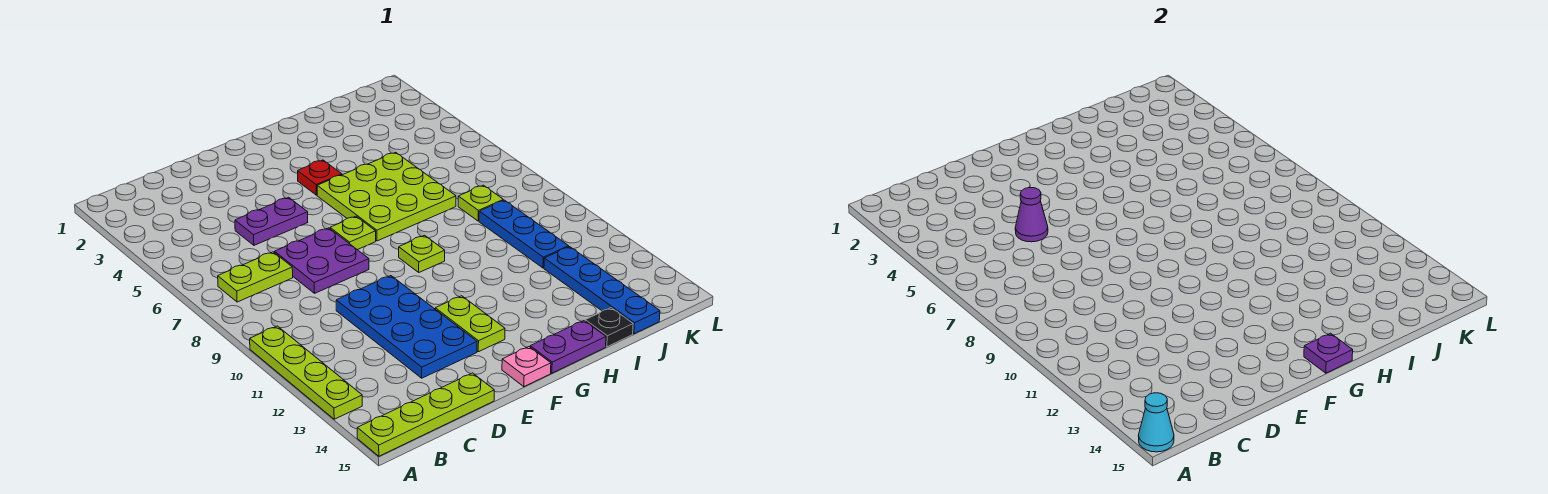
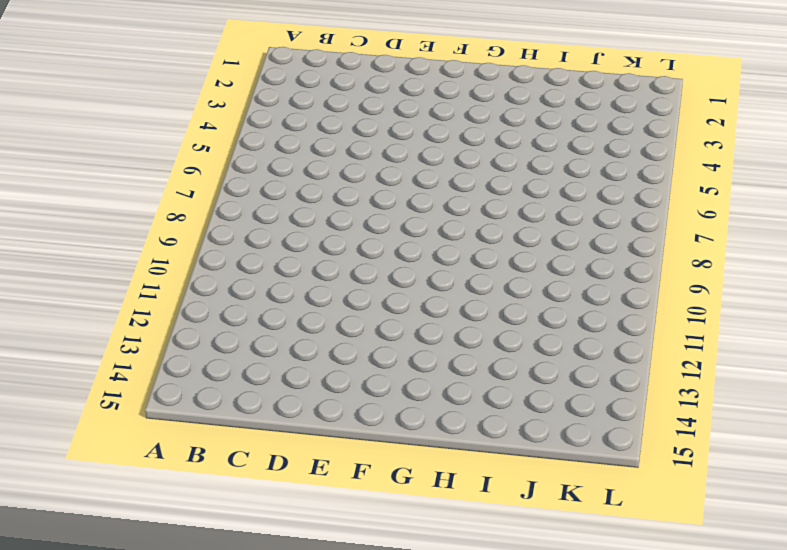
none -> lime plate A10:A13 level 1
none -> lime plate A15:D15 level 1
none -> lime plate B7:C7 level 1

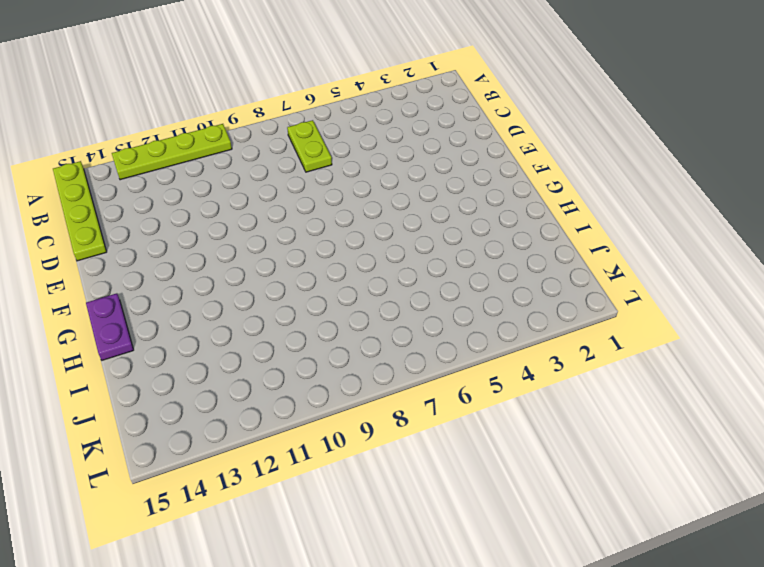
none -> purple plate D5:E5 level 1
none -> purple plate D7:E8 level 1
none -> blue plate D10:E13 level 1

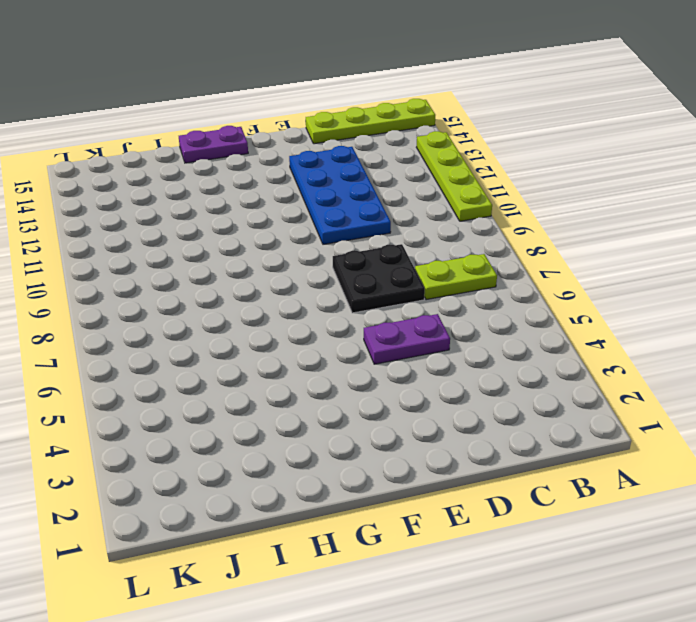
black plate D7:E8 level 1 -> purple plate D7:E8 level 1
none -> lime plate F7 level 1
none -> lime plate F12:F13 level 1
none -> pink plate F15 level 1

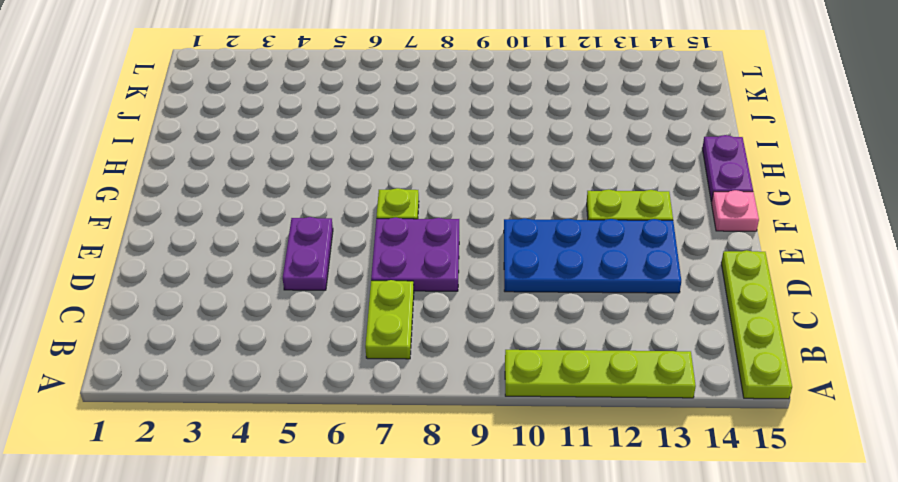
none -> red plate G4 level 1
none -> lime plate G5:I7 level 1
none -> lime plate G9 level 1

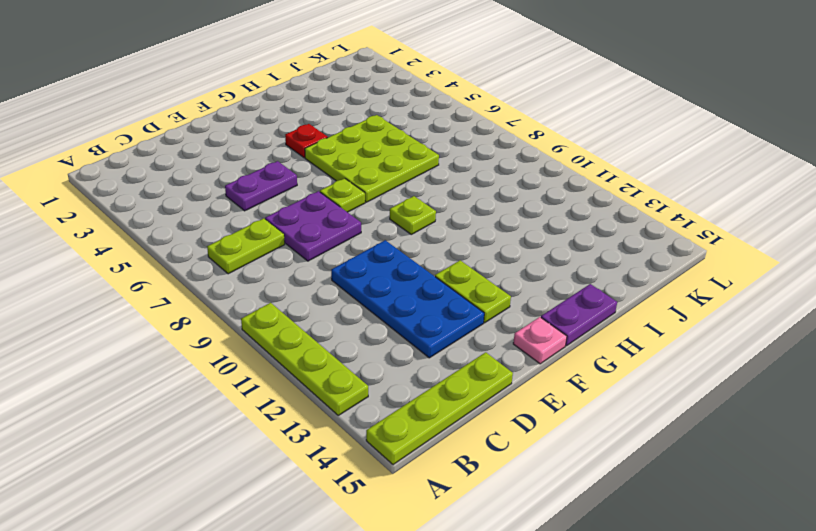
none -> black plate I15 level 1
none -> lime plate J8 level 1
none -> blue plate J9:J11 level 1

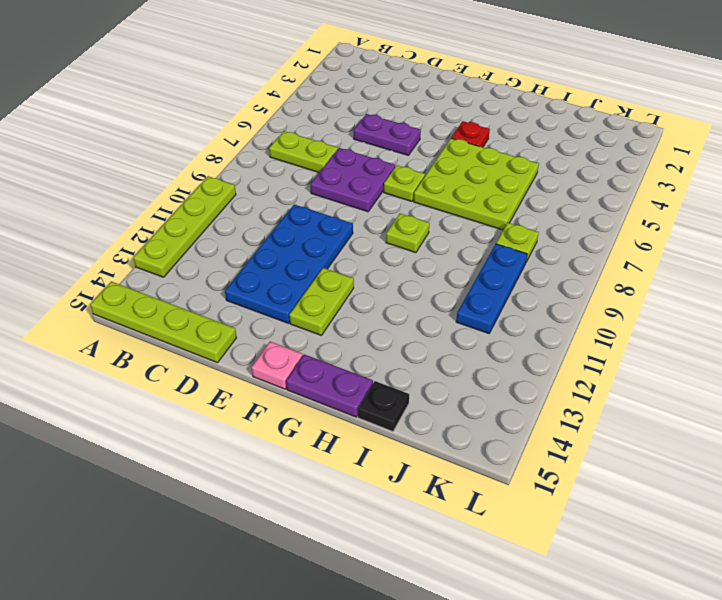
none -> blue plate J12:J15 level 1
none -> cyan cone A15 level 2
none -> purple cone D5 level 2

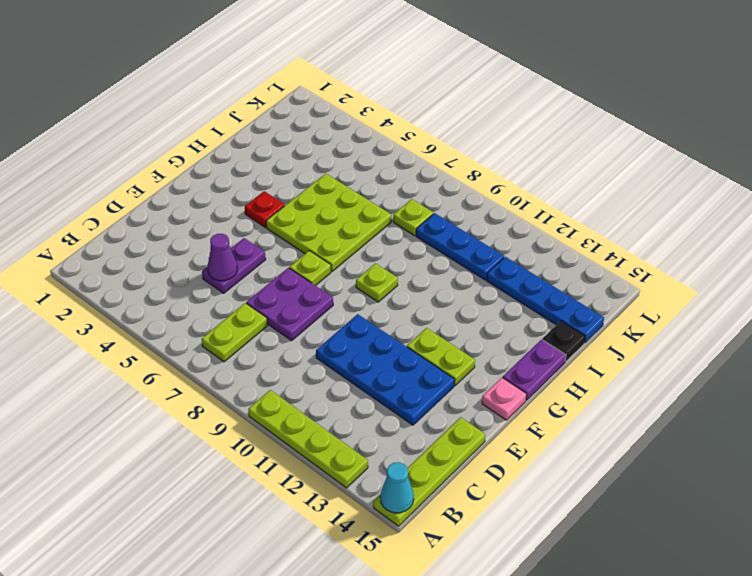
none -> purple plate G15 level 2

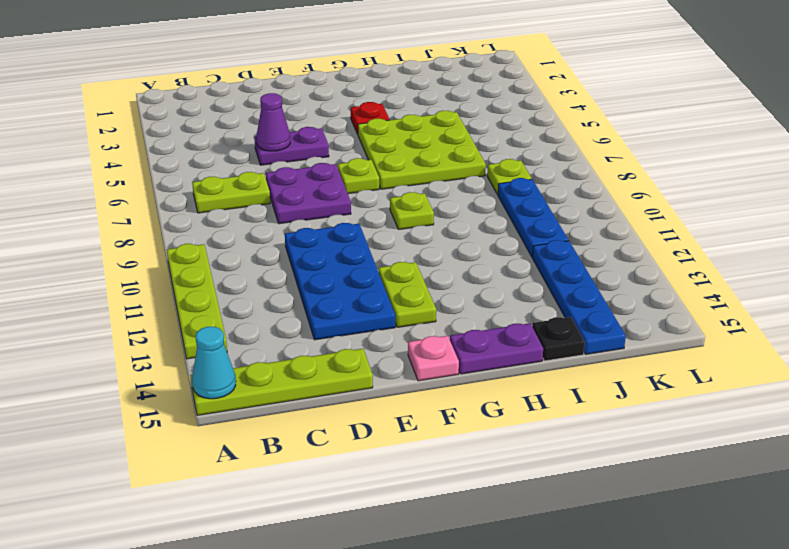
none -> purple plate G15 level 2

